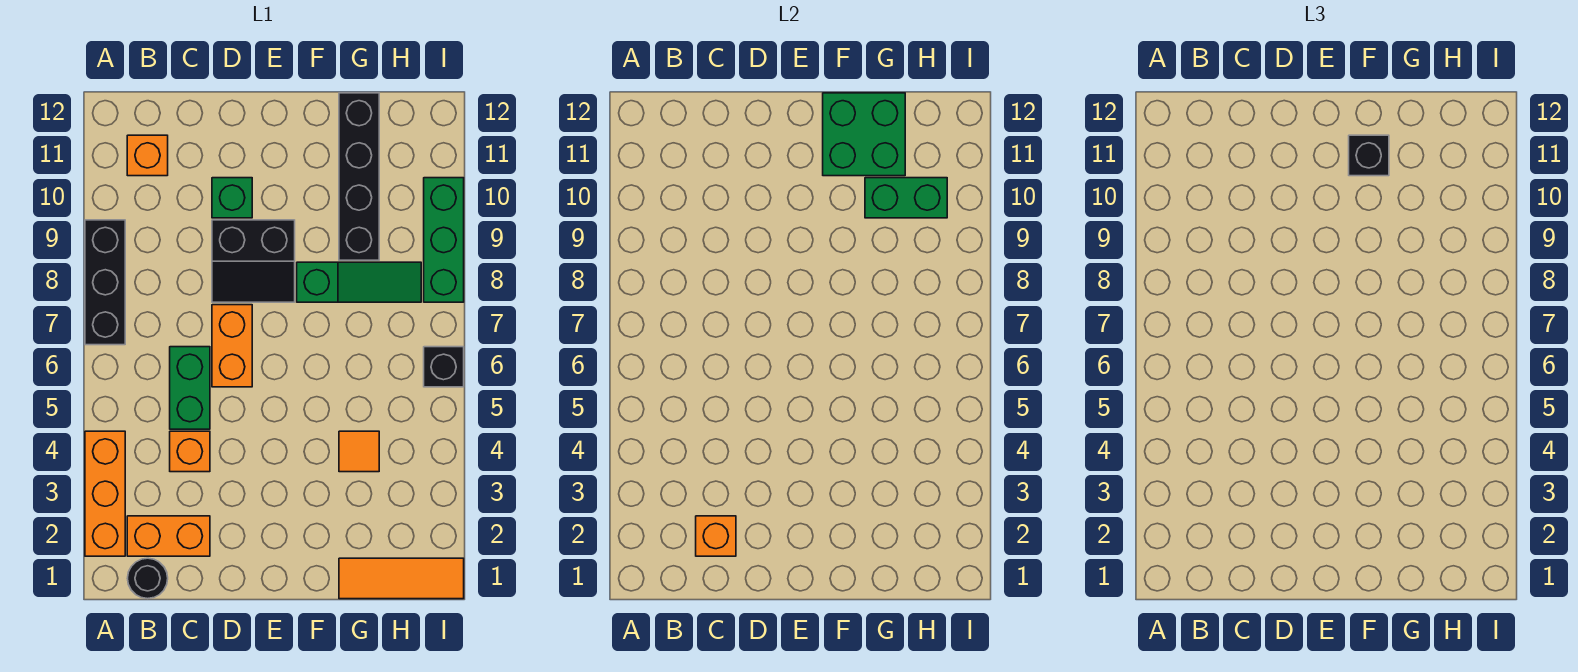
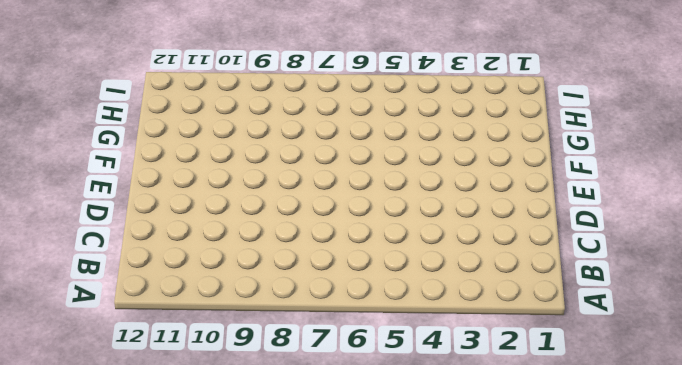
none -> orange brick A2:A4 level 1
none -> black brick A7:A9 level 1
none -> black round brick B1 level 1

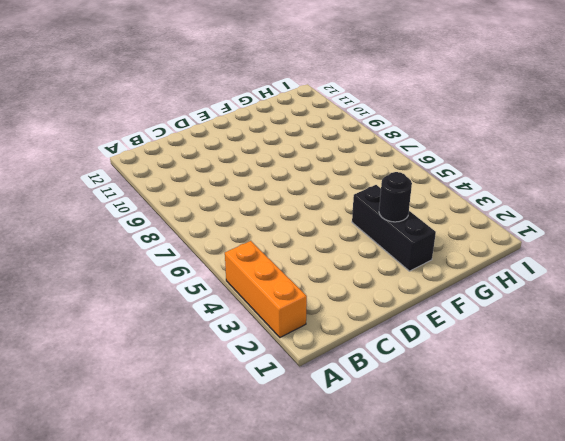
black brick F2:F4 level 1 -> black brick A7:A9 level 1
black round brick F3 level 2 -> black round brick B1 level 1
none -> orange brick B2:C2 level 1
none -> orange brick B11 level 1
none -> orange brick C4 level 1

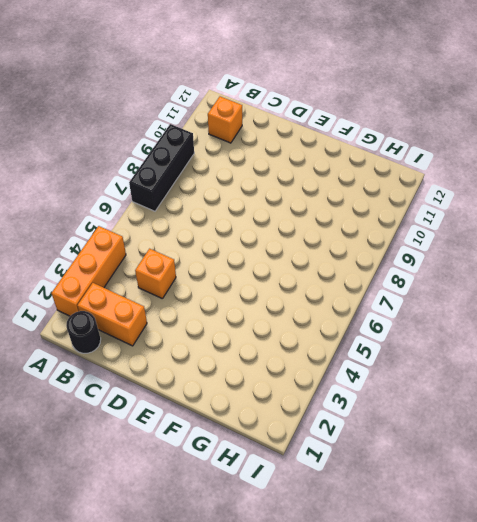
none -> green brick C5:C6 level 1
none -> orange brick D6:D7 level 1
none -> black slope D8:E9 level 1 top 9

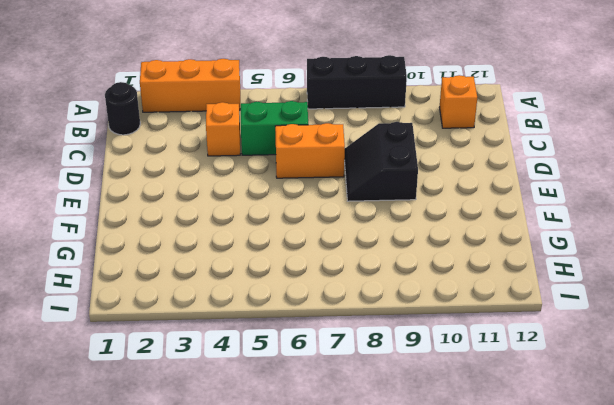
none -> orange brick B2:C2 level 1
none -> green brick D10 level 1
none -> green slope F8:H8 level 1 top F

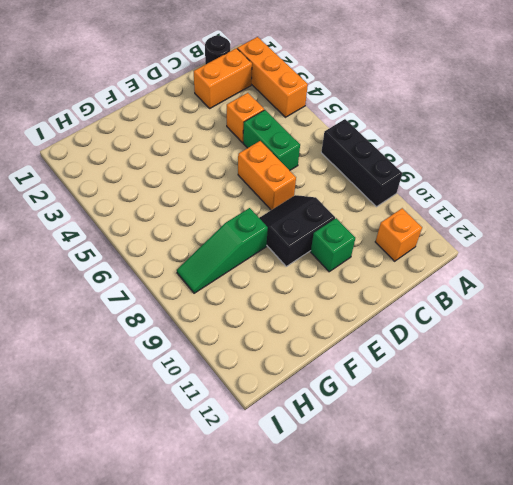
none -> orange tile G1:I1 level 1
none -> orange tile G4 level 1
none -> black brick G9:G12 level 1

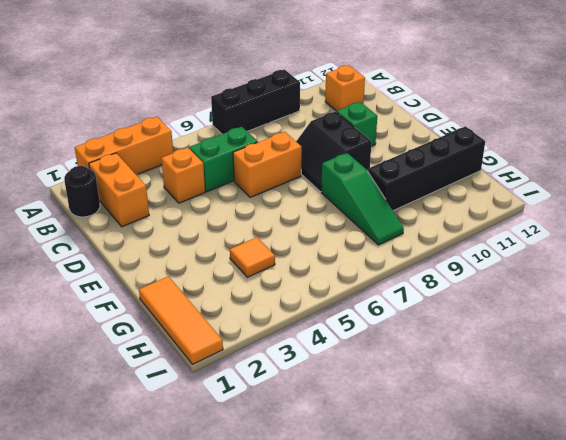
none -> black brick I6 level 1
none -> green brick I8:I10 level 1
none -> orange brick C2 level 2

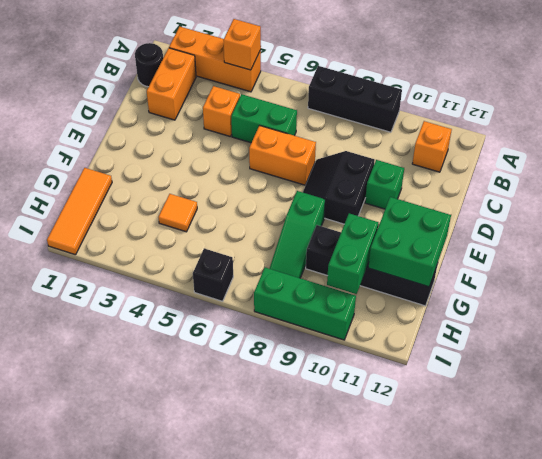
orange brick A4 level 2 -> orange brick C2 level 2
none -> black brick F11 level 3

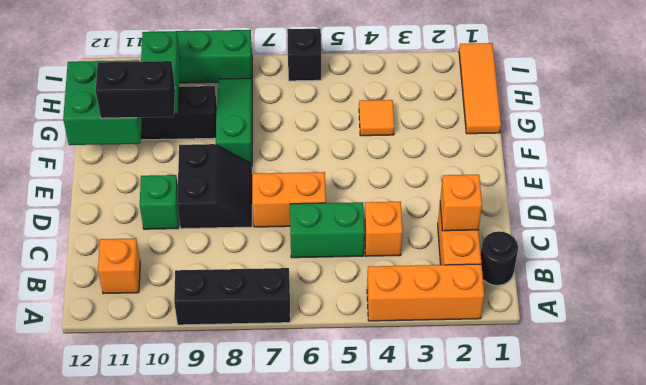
black brick F10:F11 level 3 -> black brick F11 level 3

